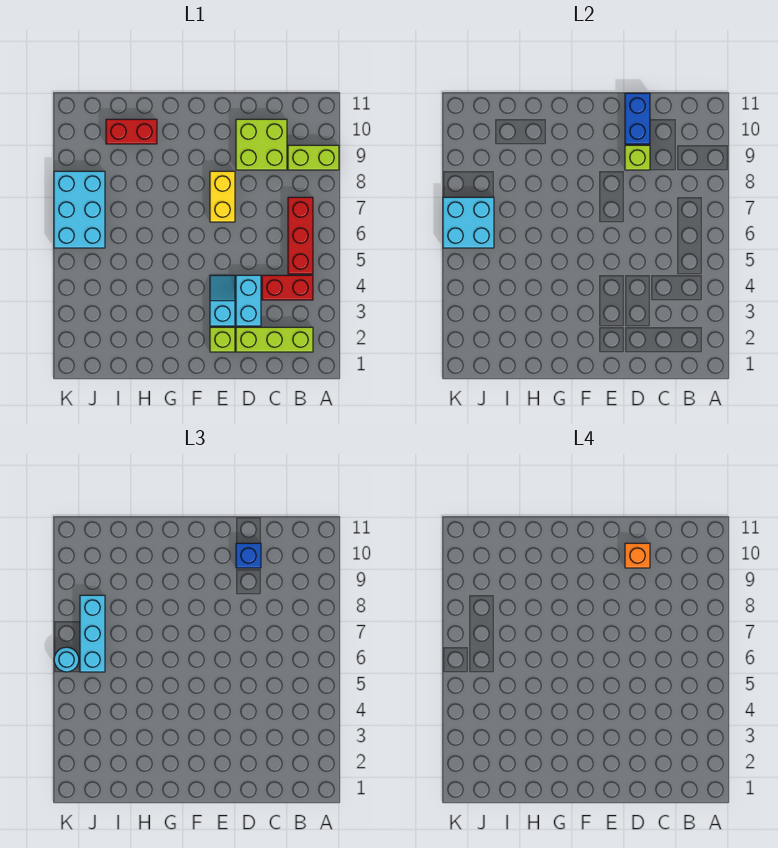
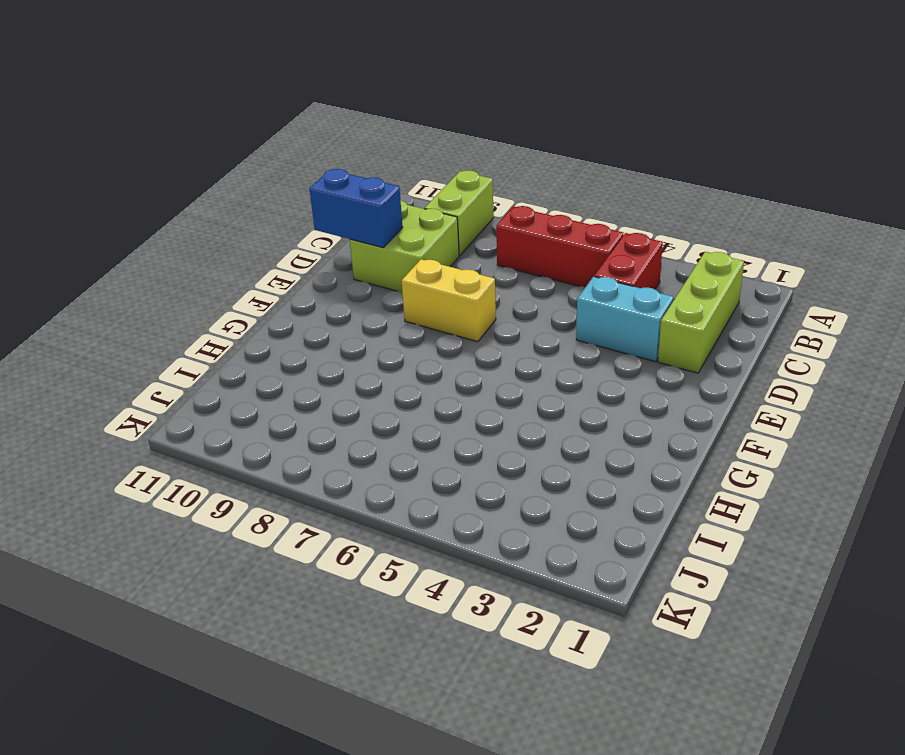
none -> lime brick E2 level 1
none -> cyan slope E3:E4 level 1 top 3
none -> red brick H10:I10 level 1

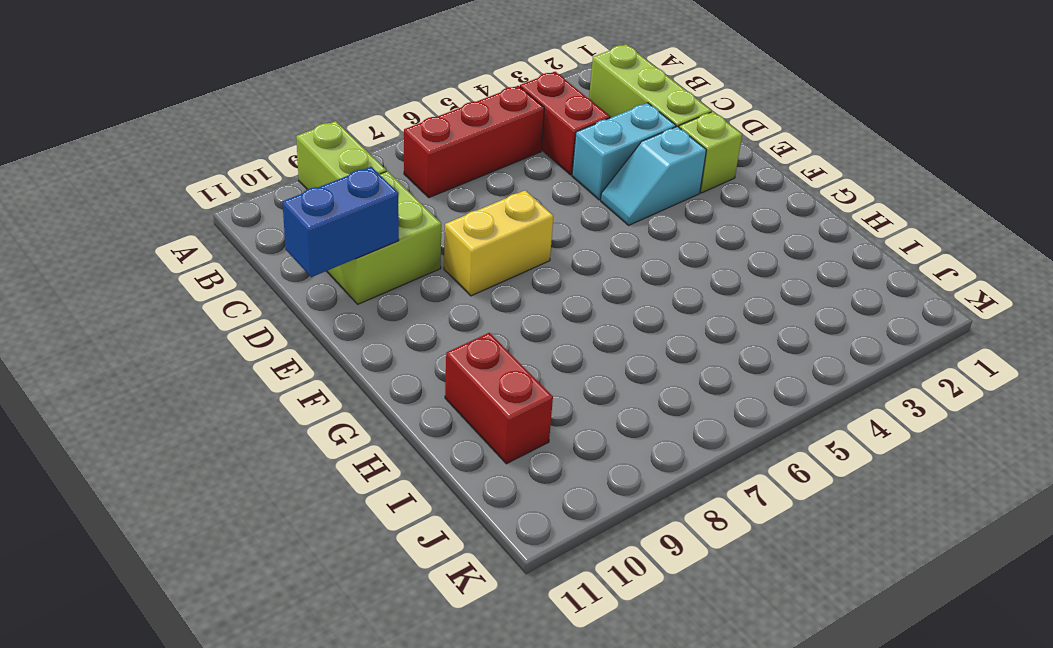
none -> cyan brick J6:K8 level 1
none -> lime brick D9 level 2
none -> cyan brick J6:K7 level 2

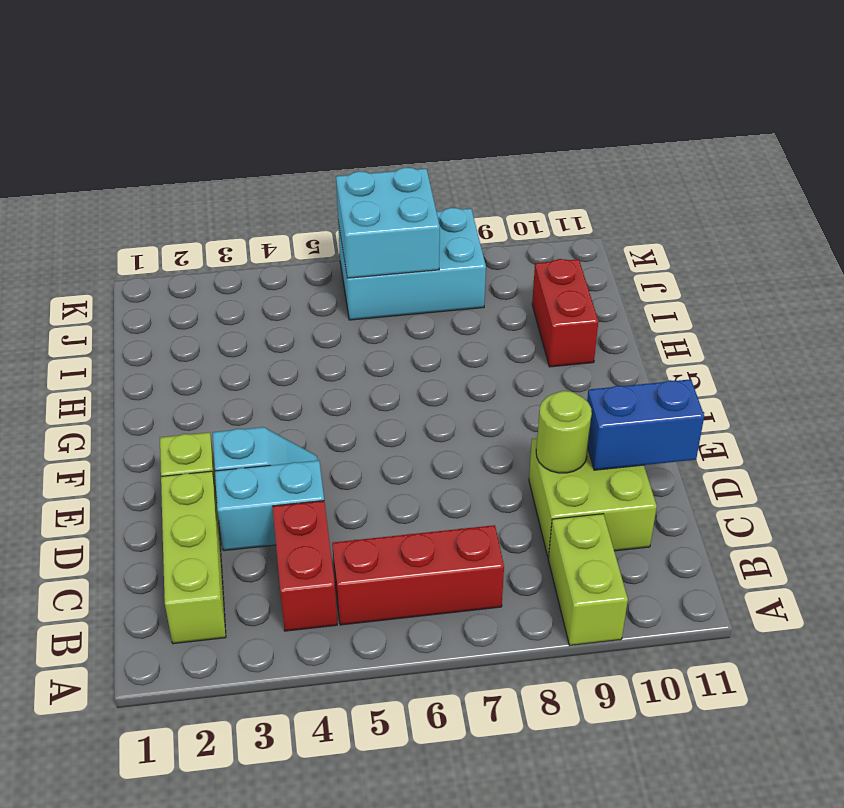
lime round brick D9 level 2 -> lime brick D9 level 2
none -> yellow brick E7:E8 level 1
none -> blue brick D10 level 3
none -> cyan brick J6:J8 level 3

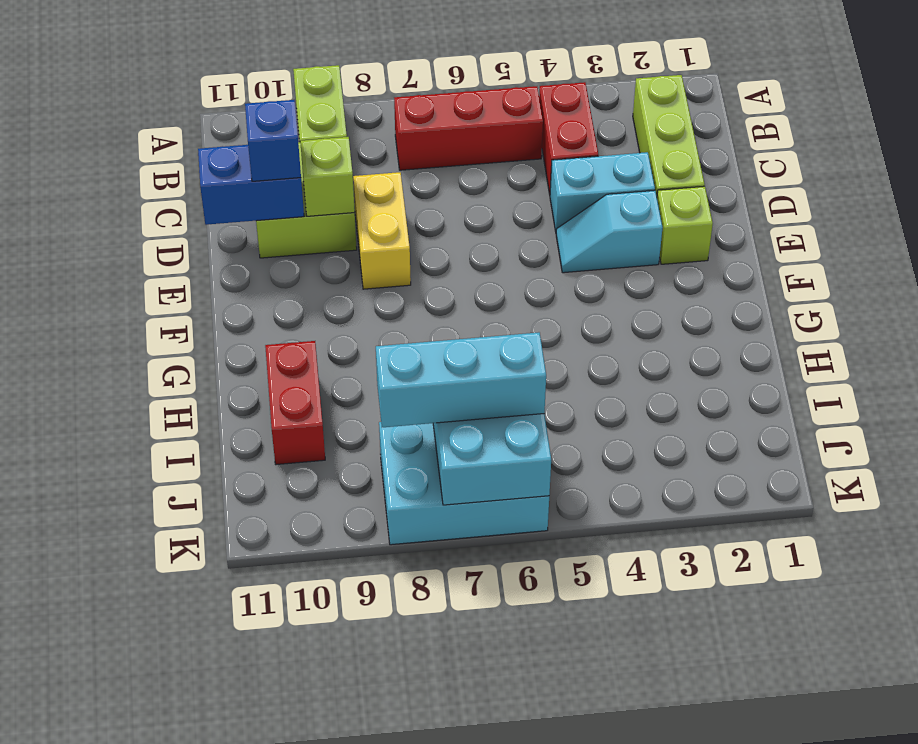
yellow brick D8:E8 level 1 -> yellow brick E7:E8 level 1
none -> cyan round brick K6 level 3
none -> orange brick D10 level 4

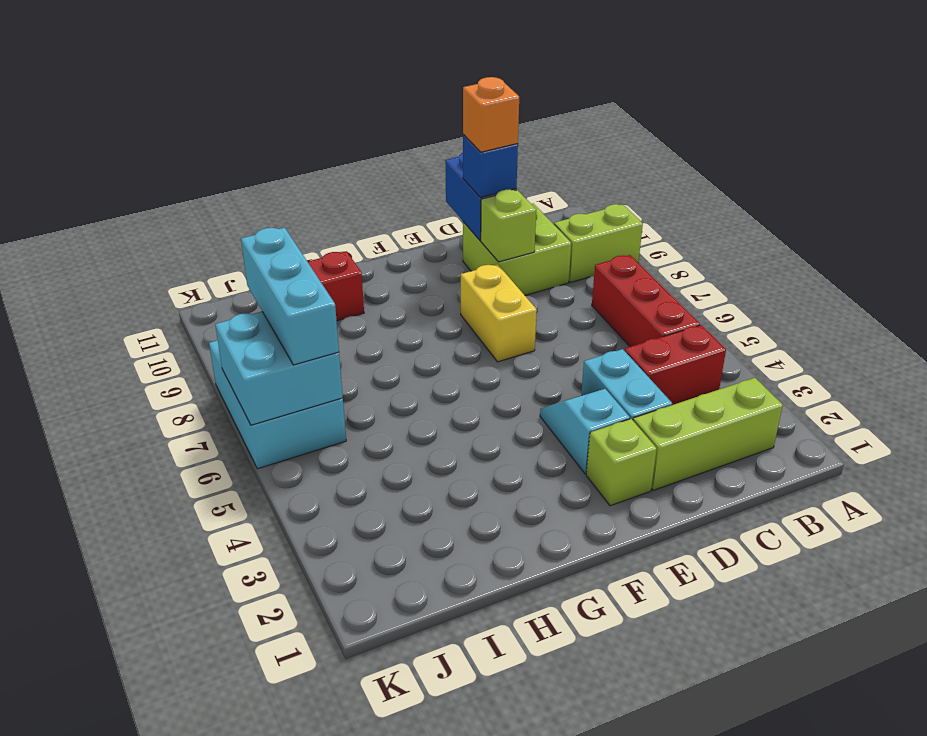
none -> cyan round brick K6 level 3

